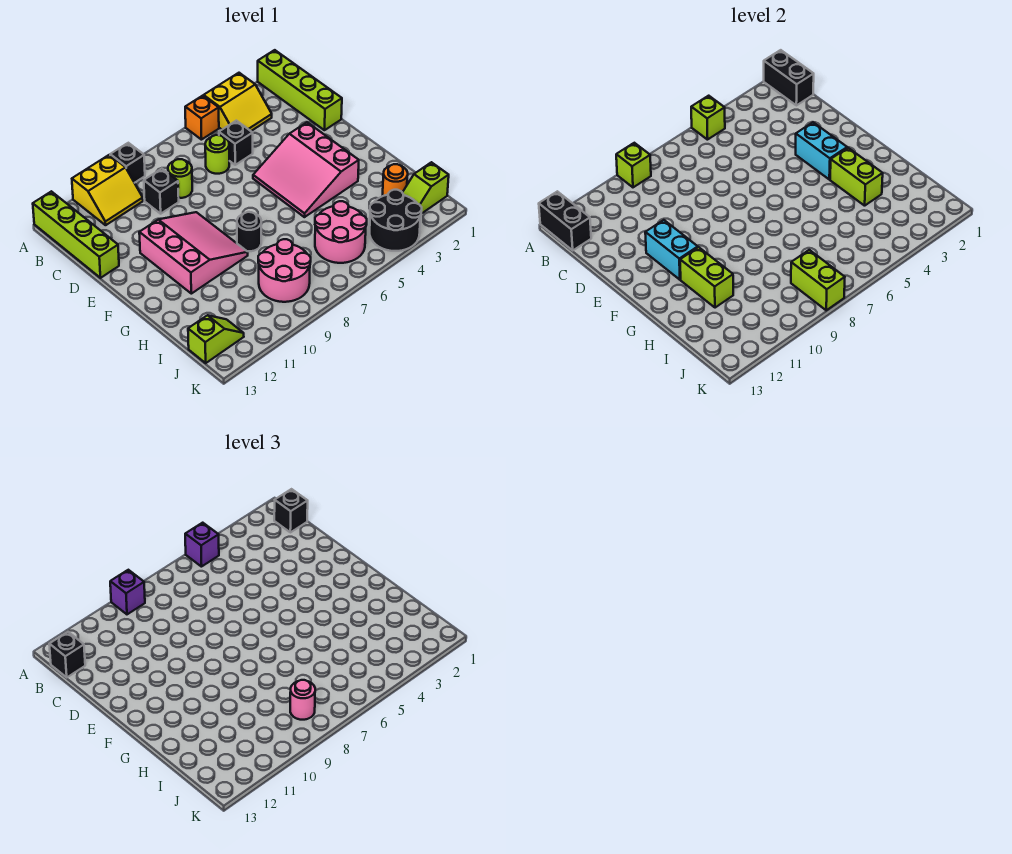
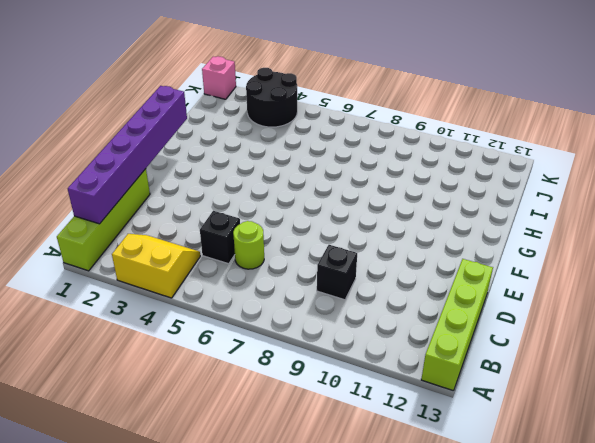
purple brick B1:G1 level 2 -> black brick A1:B1 level 2
pink brick K1 level 1 -> none
none -> orange brick A5 level 1
none -> black brick A9 level 1
none -> yellow slope A10:B11 level 1 top A
none -> lime round brick C8 level 1

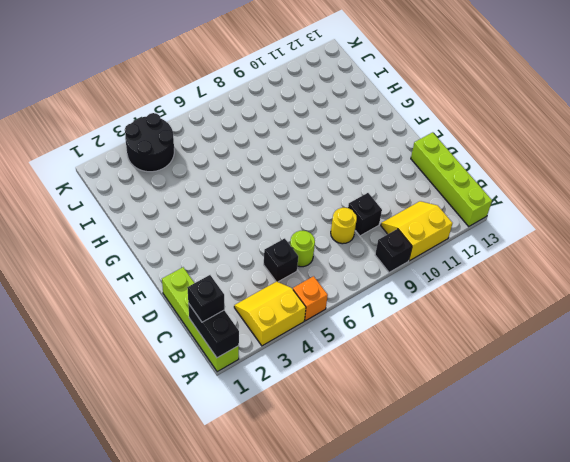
yellow round brick C8 level 1 -> lime round brick C8 level 1
none -> pink slope E3:G5 level 1 top 3
none -> pink slope E9:G11 level 1 top 11
none -> black round brick G8 level 1
none -> orange round brick I2 level 1

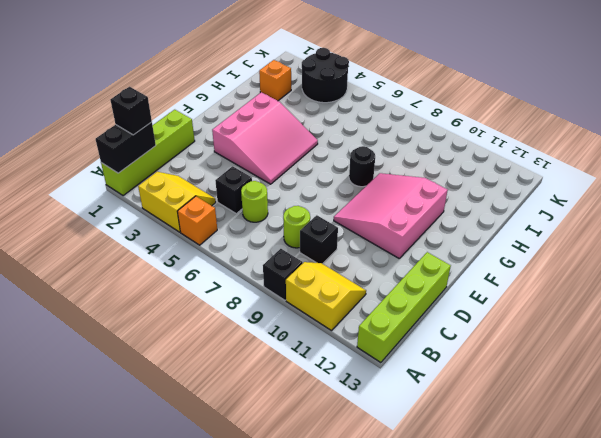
orange brick I2 level 1 -> orange round brick I2 level 1
none -> pink round brick I5:J6 level 1
none -> pink round brick I8:J9 level 1
none -> lime slope J1:J2 level 1 top 1
none -> lime slope J12:J13 level 1 top 13

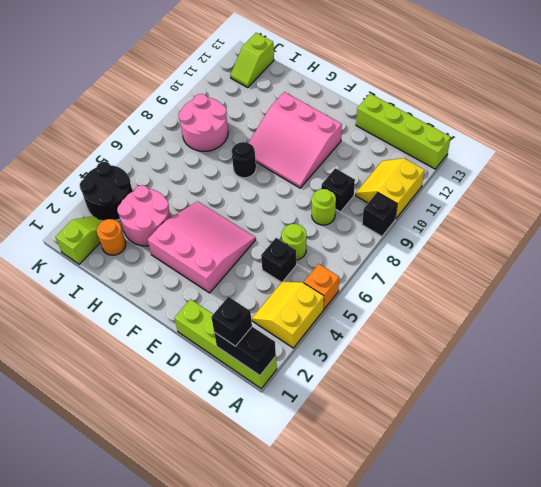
pink round brick H3:I4 level 1 -> pink round brick I5:J6 level 1
none -> lime brick A5 level 2
none -> lime brick A9 level 2
none -> black brick A13:B13 level 2
none -> cyan brick E3:F3 level 2

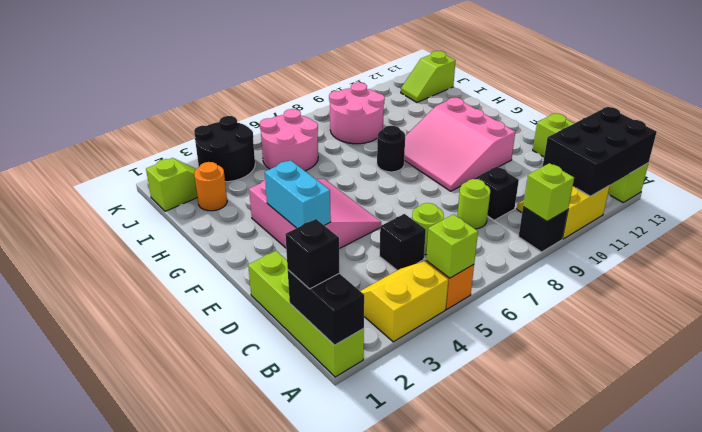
black brick A11:B13 level 2 -> black brick A13:B13 level 2
none -> cyan brick E11:F11 level 2
none -> lime brick G3:H3 level 2
none -> lime brick G11:H11 level 2
none -> lime brick J8:K8 level 2

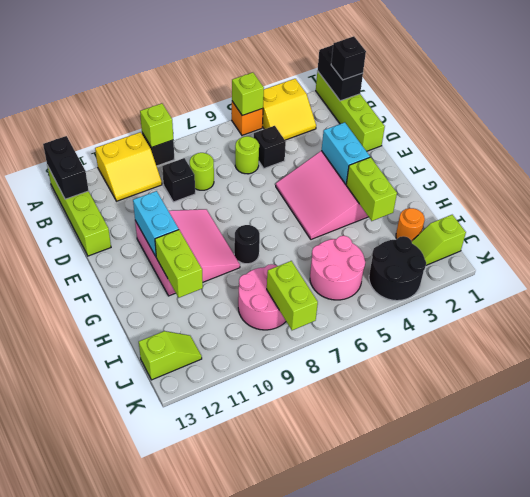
none -> purple brick A5 level 3
none -> purple brick A9 level 3
none -> black brick B13 level 3
none -> pink round brick J8 level 3

